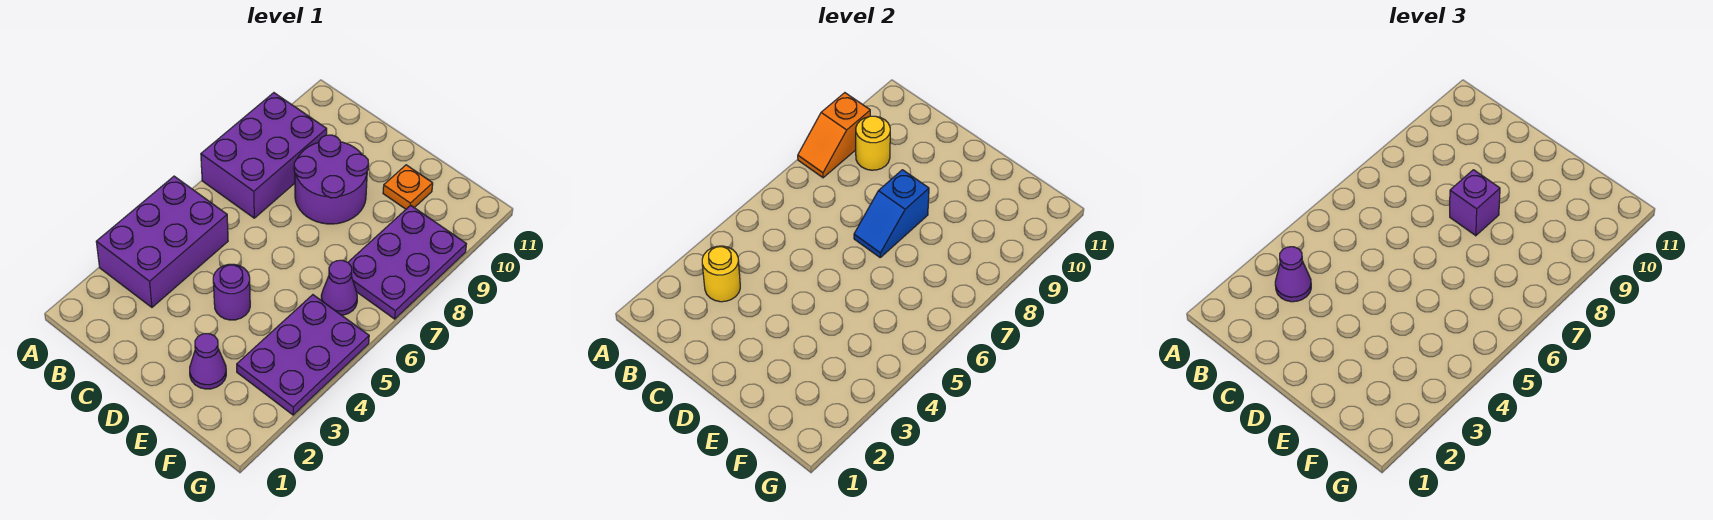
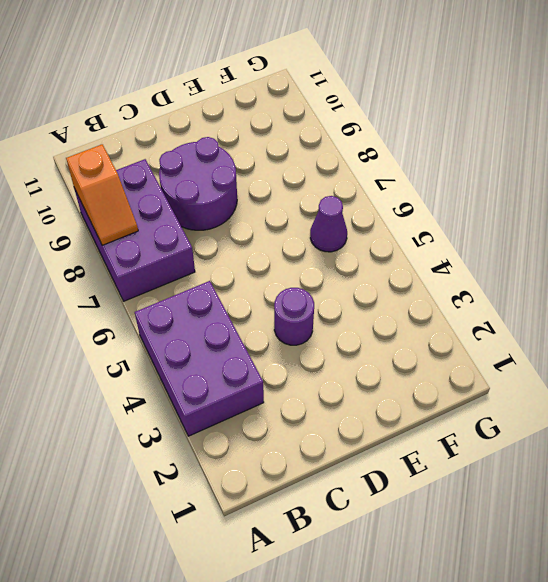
none -> purple cone E2 level 1
none -> orange plate E10 level 1
none -> purple plate F3:G5 level 1

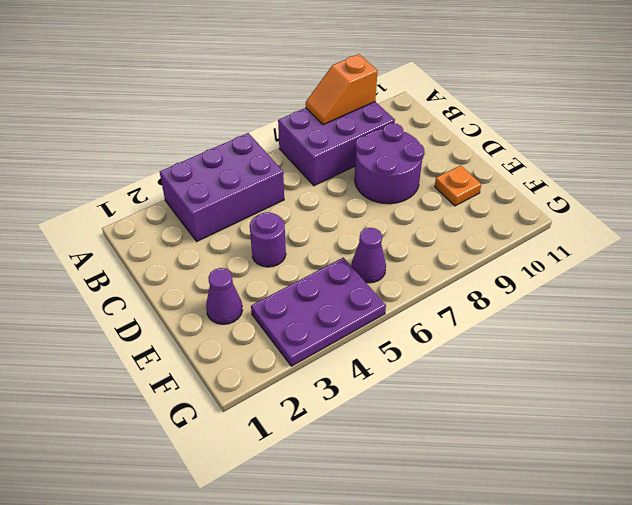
none -> purple plate F7:G9 level 1
none -> yellow round brick B3 level 2
none -> yellow round brick B9 level 2

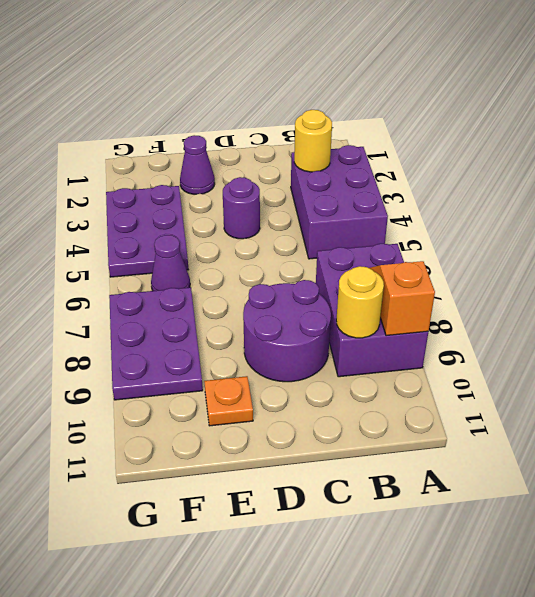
none -> blue slope D7:D8 level 2 top 8
none -> purple cone B3 level 3
none -> purple brick D8 level 3

